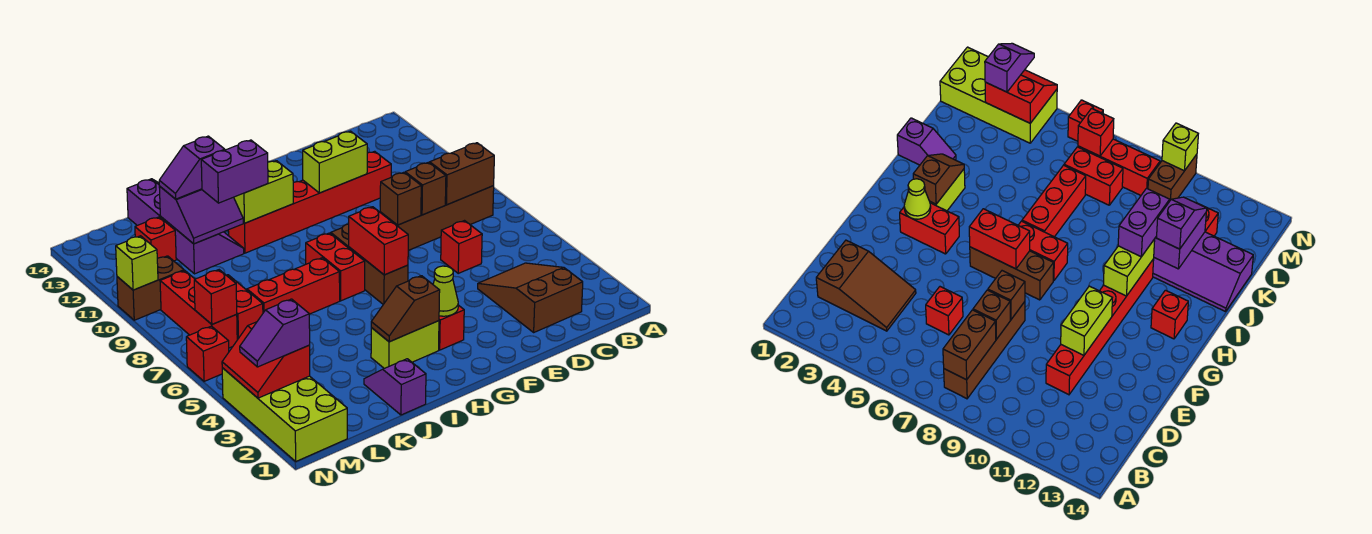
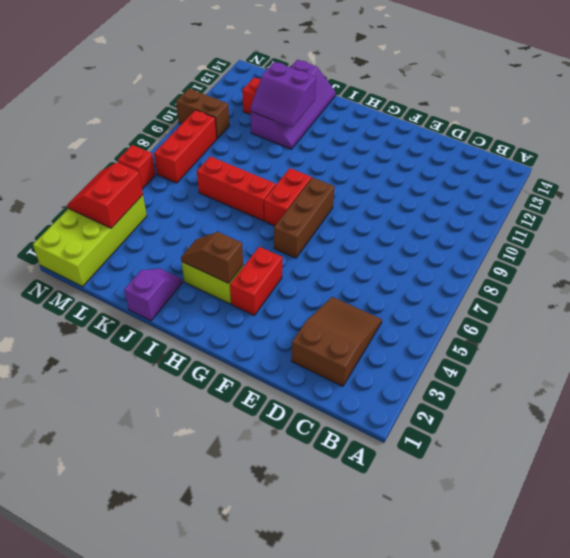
none -> brown brick B8:E8 level 1
none -> red brick D6 level 1
none -> red brick D11:I11 level 1
none -> red brick H13 level 1

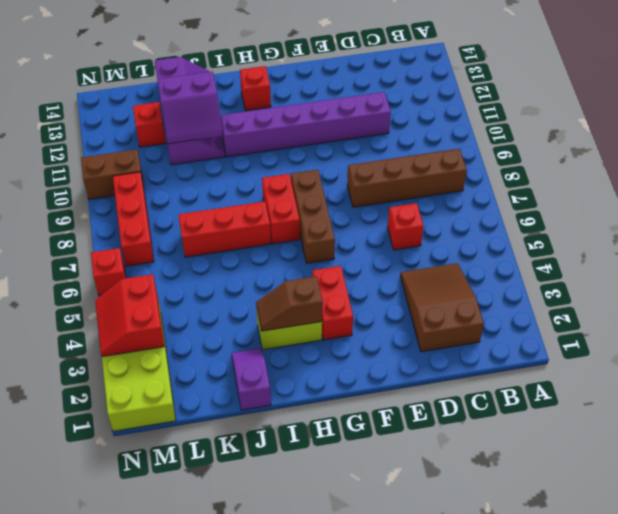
purple brick D11:I11 level 1 -> red brick D11:I11 level 1
none -> red brick L7:L8 level 1
none -> brown brick B8:C8 level 2
none -> brown brick D8 level 2
none -> brown brick E8 level 2

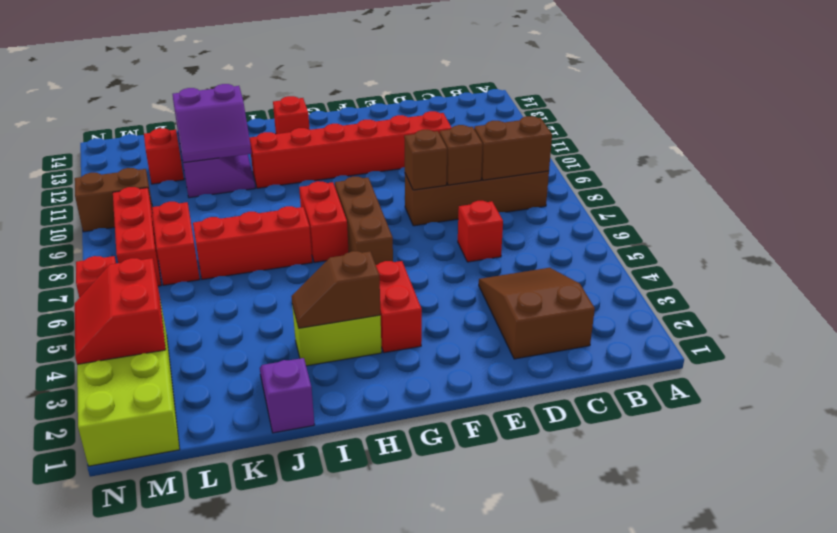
none -> lime brick E11:F11 level 2
none -> lime cone G3 level 2
none -> red brick G6:G7 level 2
none -> lime brick H11:I11 level 2

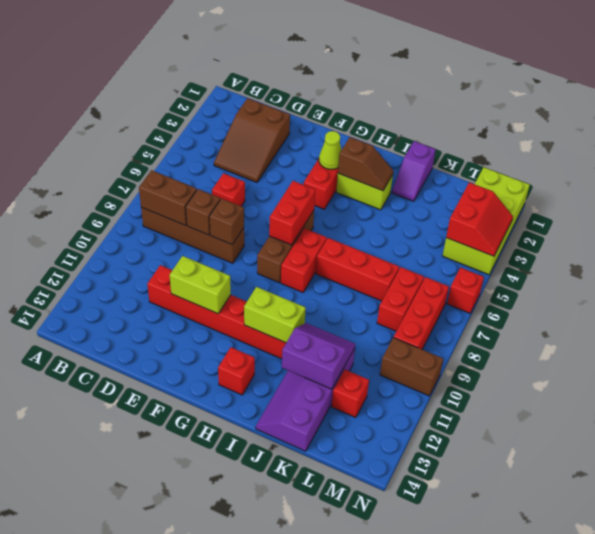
none -> red brick M7 level 2
none -> lime brick N10 level 2
none -> purple brick I11:J11 level 3
none -> purple slope J12:K12 level 3 top J

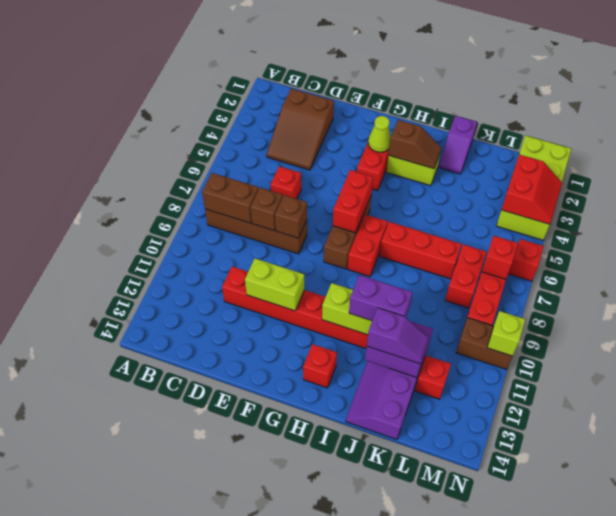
none -> purple slope M3:N3 level 3 top M

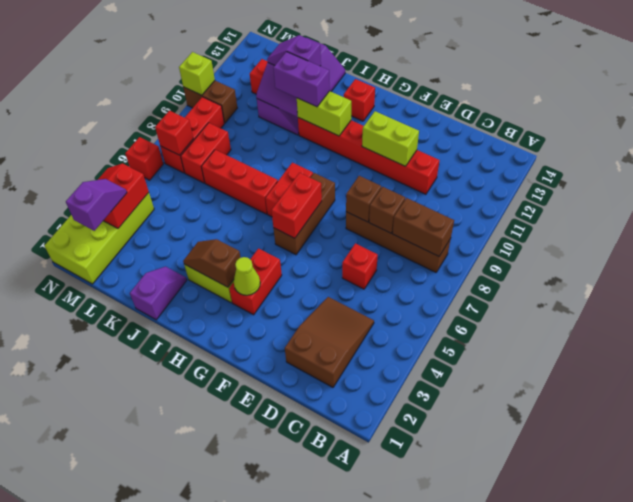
purple slope M2:M3 level 3 top 2 -> purple slope M3:N3 level 3 top M

